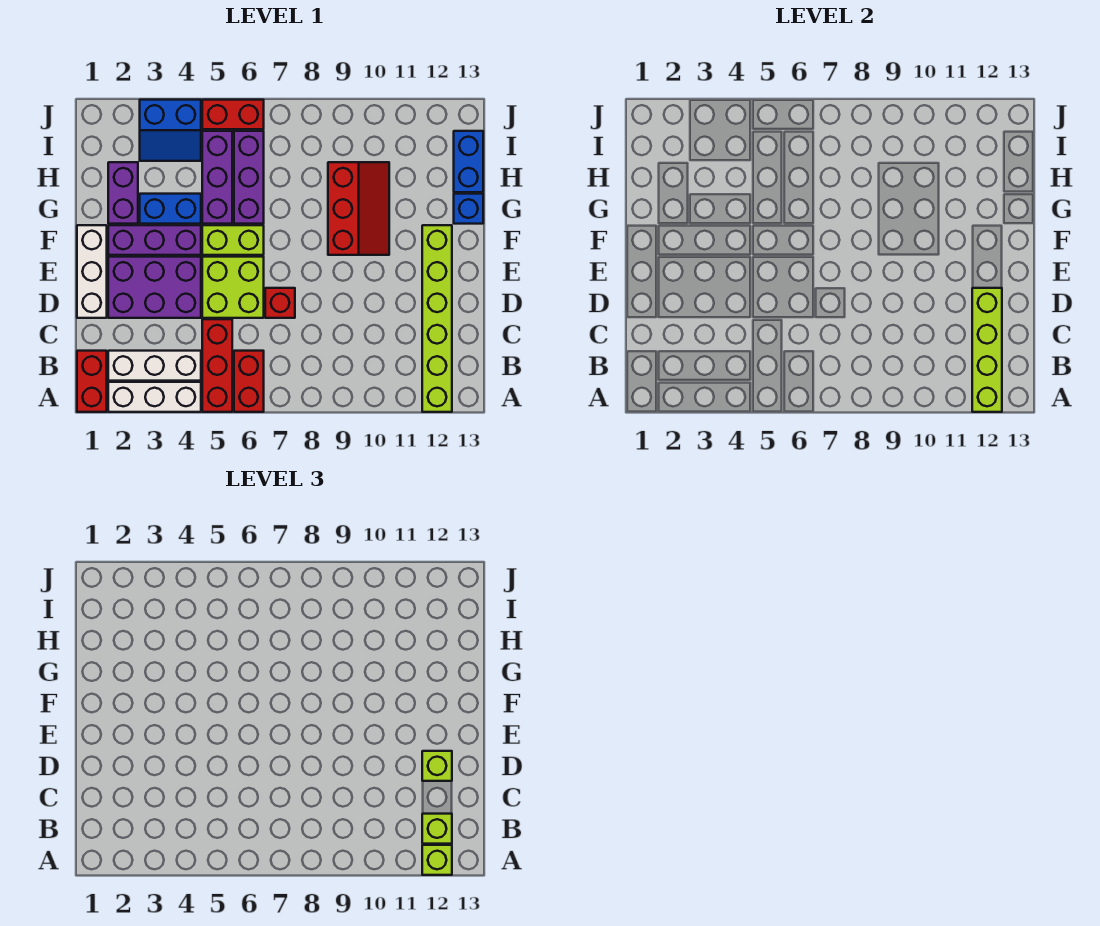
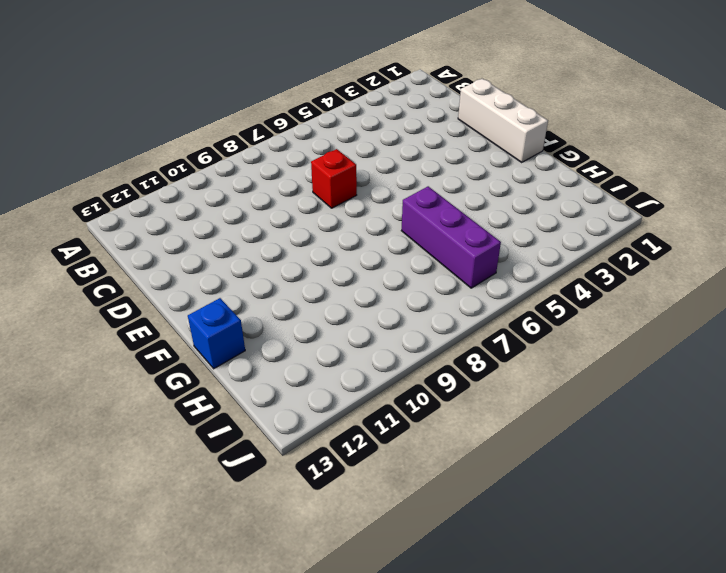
none -> red brick A1:B1 level 1
none -> white brick A2:A4 level 1
none -> red brick A5:C5 level 1

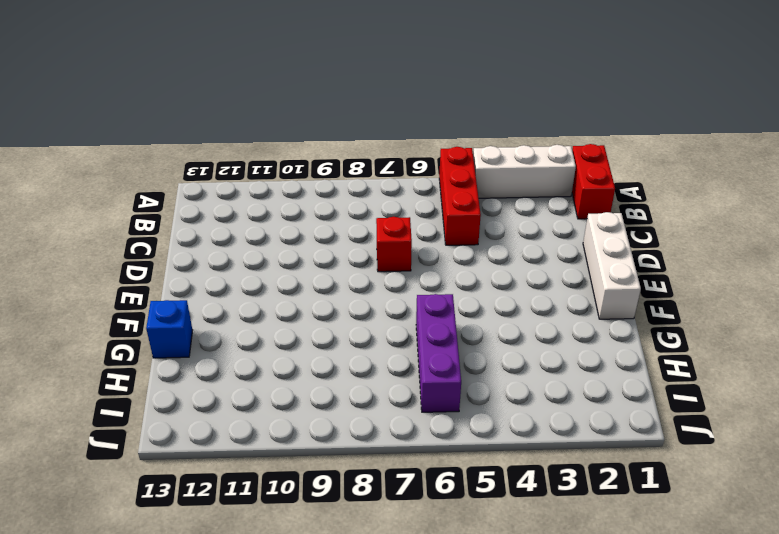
none -> red brick A6:B6 level 1
none -> lime brick A12:F12 level 1
none -> white brick B2:B4 level 1

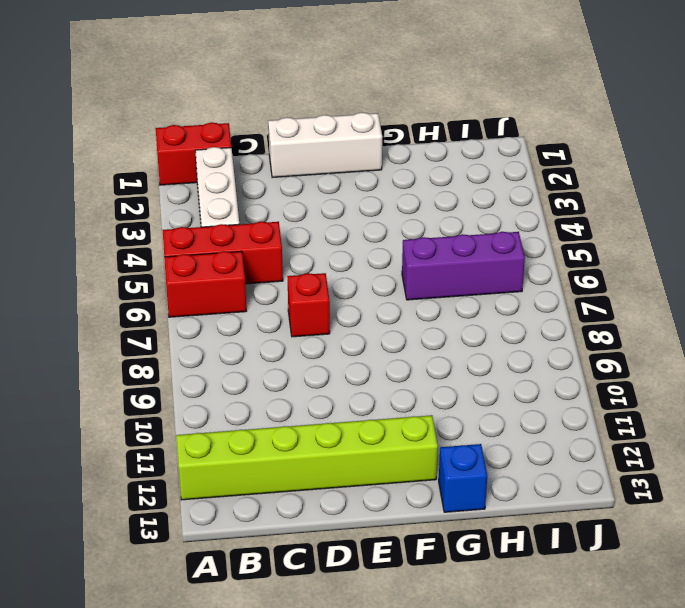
none -> white brick A2:A4 level 1
none -> purple brick D2:E4 level 1
none -> lime brick D5:E6 level 1

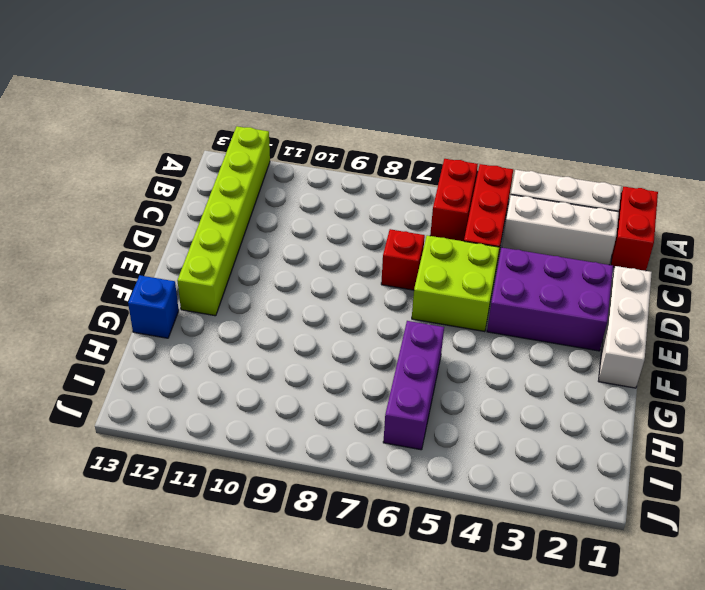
none -> purple brick F2:F4 level 1
none -> lime brick F5:F6 level 1
none -> red slope F9:H10 level 1 top 9

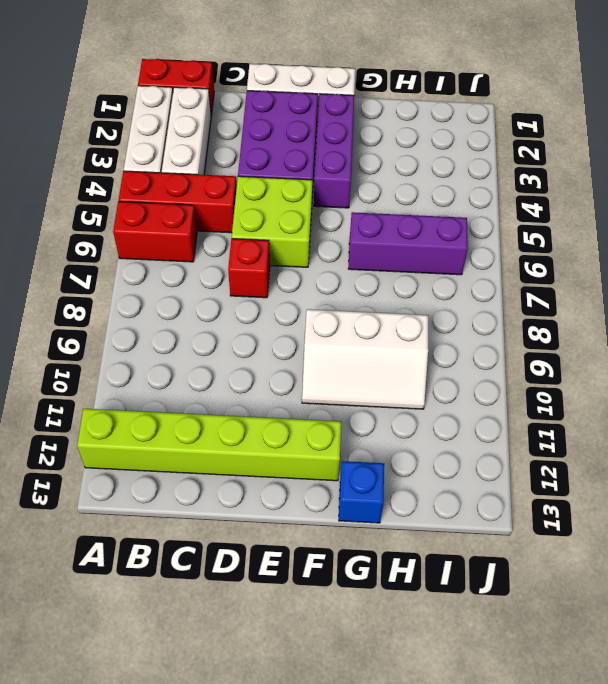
white slope F9:H10 level 1 top 9 -> red slope F9:H10 level 1 top 9
none -> lime brick F5:F6 level 1
none -> purple brick G2:H2 level 1
none -> blue brick G3:G4 level 1

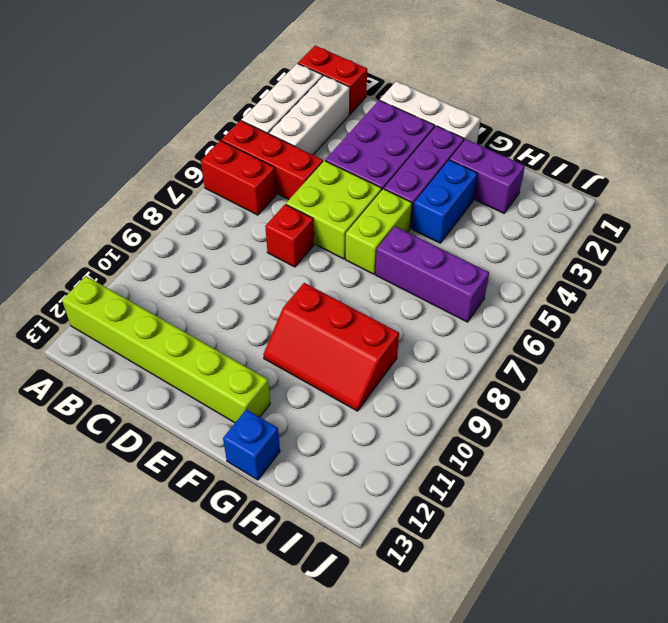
none -> purple brick G5:I5 level 1
none -> blue brick H13:I13 level 1
none -> blue slope I3:J4 level 1 top J

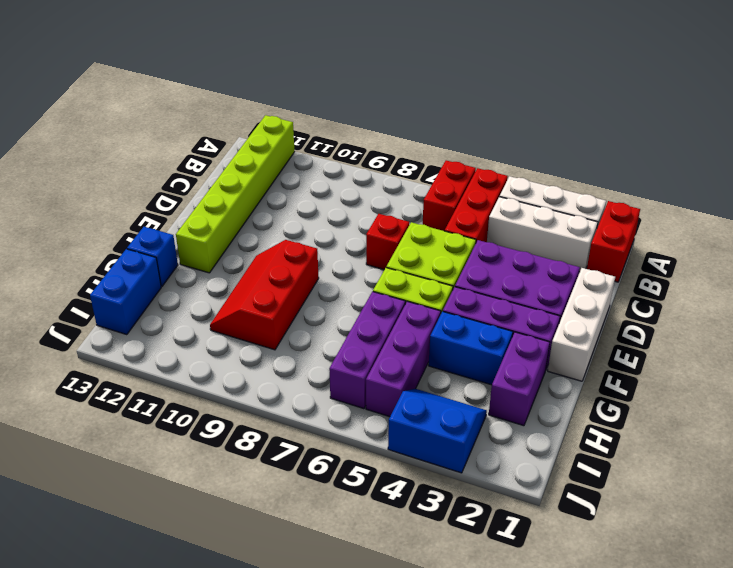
none -> red brick J5:J6 level 1
none -> lime brick A12:D12 level 2
none -> lime brick A12 level 3

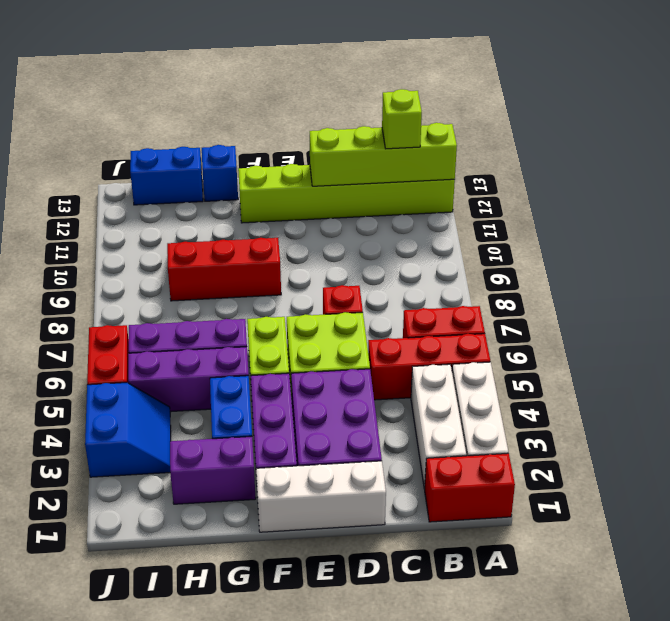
none -> lime brick A12 level 3
none -> lime brick D12 level 3

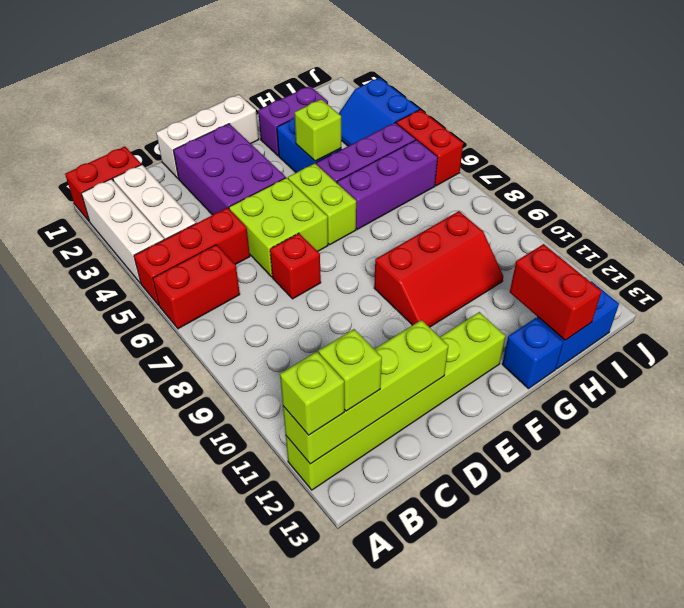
lime brick G4 level 2 -> lime brick D12 level 3
red brick H12:H13 level 2 -> none
none -> purple brick F2:F4 level 1

